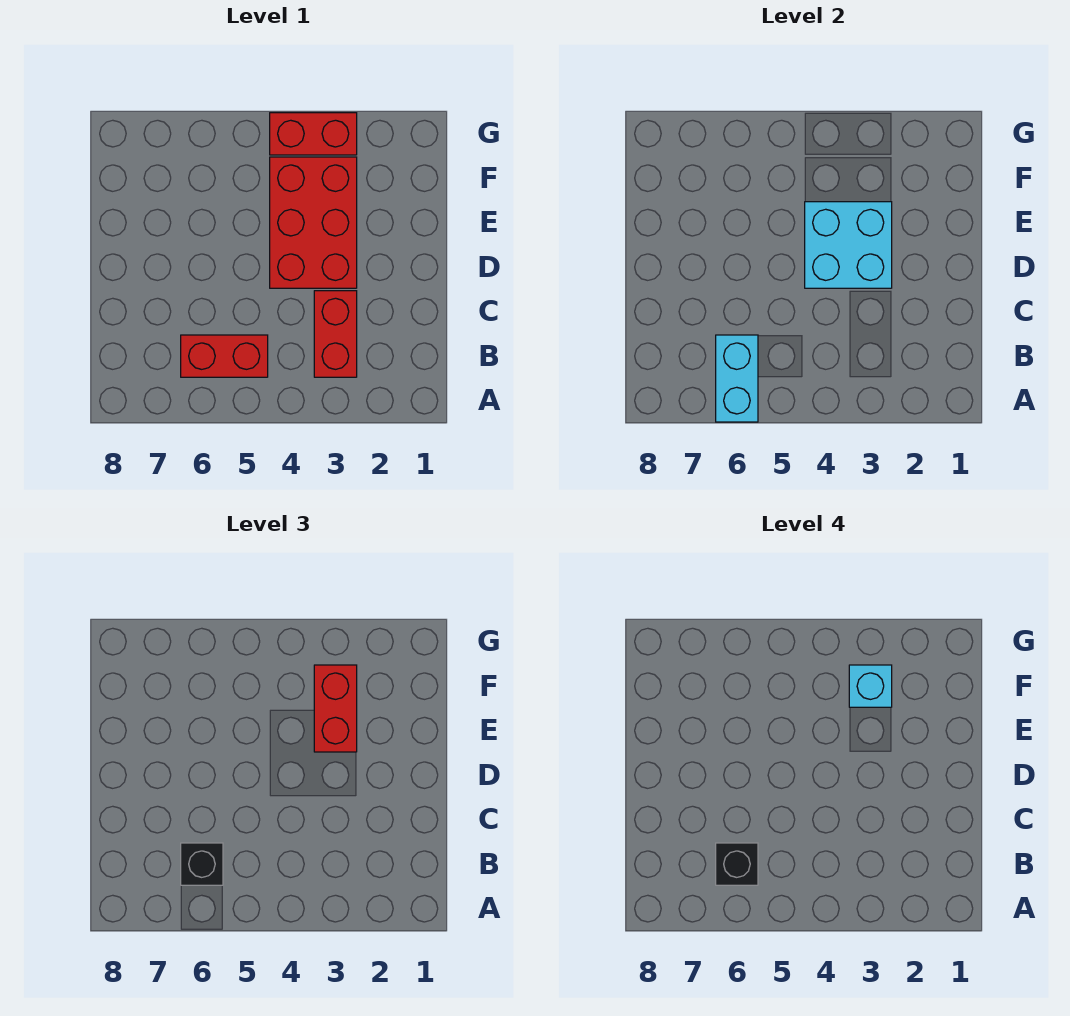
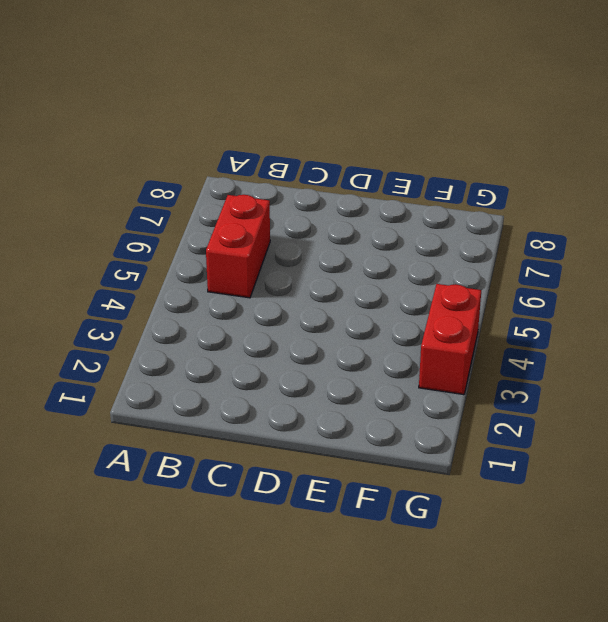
none -> red brick B3:C3 level 1
none -> red brick D3:F4 level 1

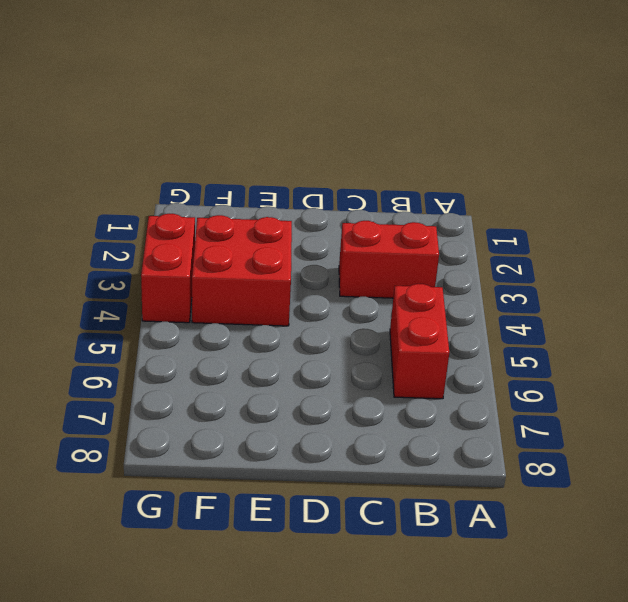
red brick E3:F4 level 1 -> red brick D3:F4 level 1
none -> cyan brick A6:B6 level 2
none -> cyan brick D3:E4 level 2

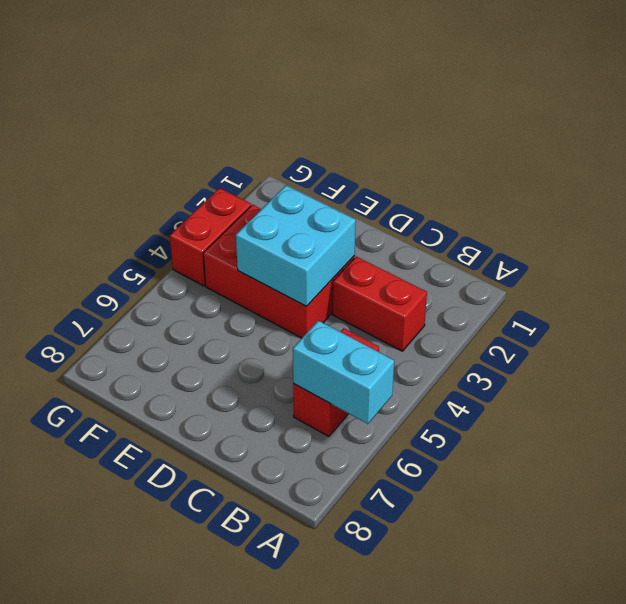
none -> black brick B6 level 3
none -> red brick E3:F3 level 3

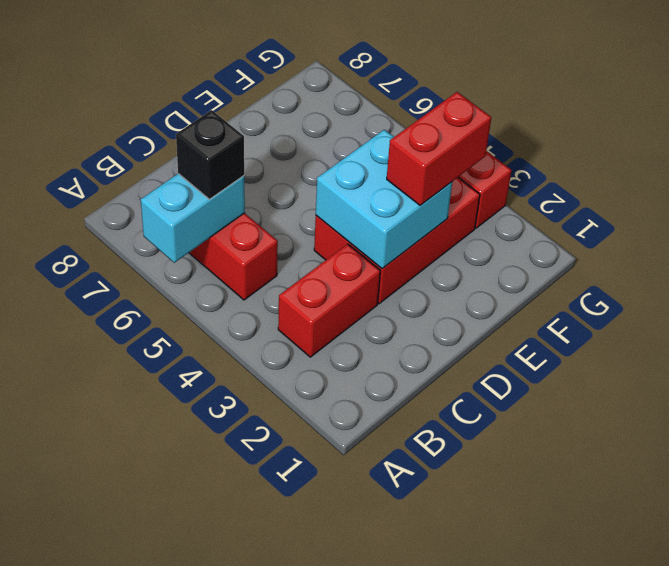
none -> black brick B6 level 4
none -> cyan brick F3 level 4

